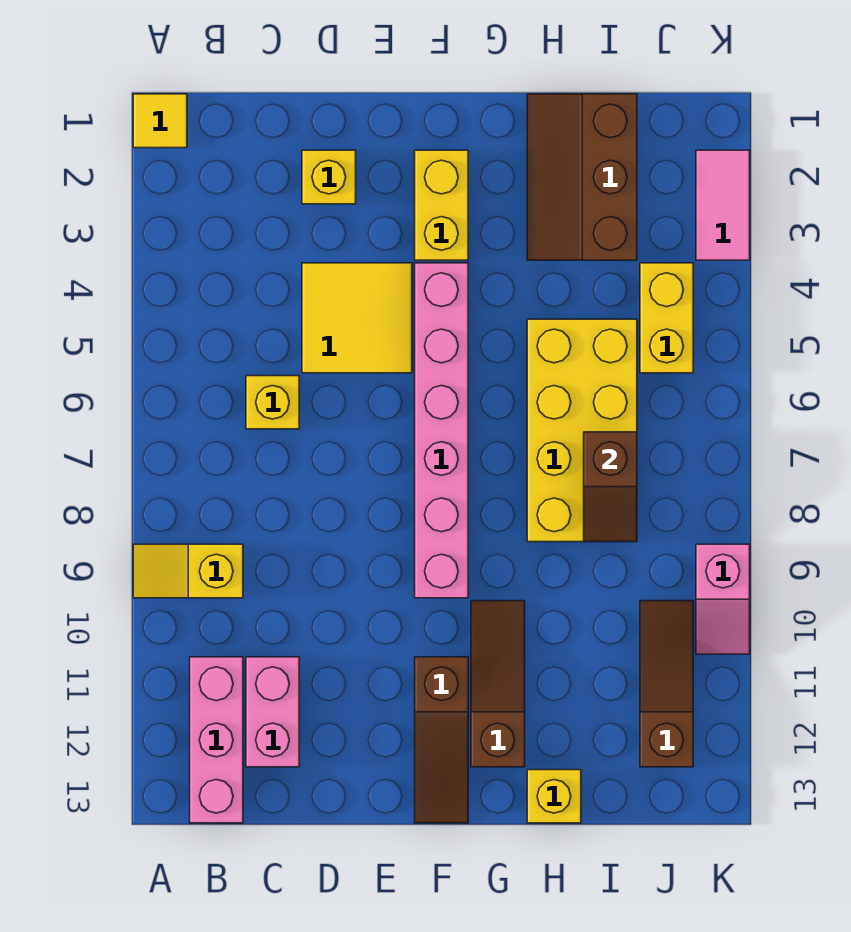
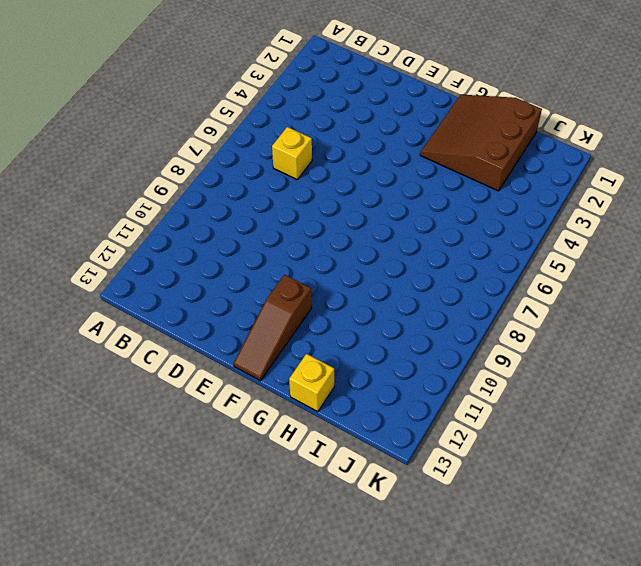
brown slope G1:I3 level 1 top I -> brown slope H1:I3 level 1 top I
none -> yellow tile A1 level 1
none -> yellow slope A9:B9 level 1 top B
none -> pink brick B11:B13 level 1

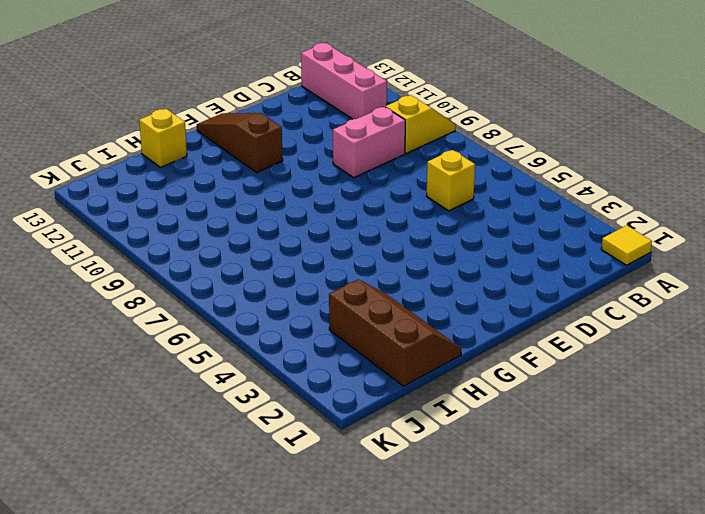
pink brick C9:D9 level 1 -> pink brick C11:C12 level 1
none -> yellow brick D2 level 1
none -> yellow tile D4:E5 level 1
none -> yellow brick F2:F3 level 1

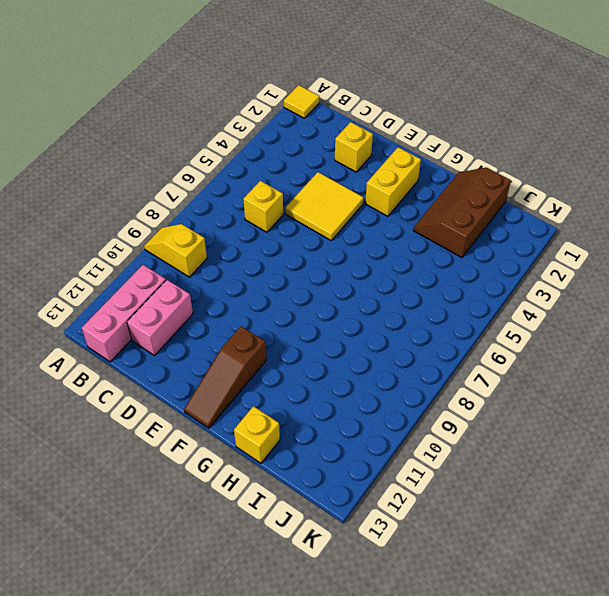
none -> pink brick F4:F9 level 1
none -> brown slope G10:G12 level 1 top 12
none -> yellow brick H5:I8 level 1

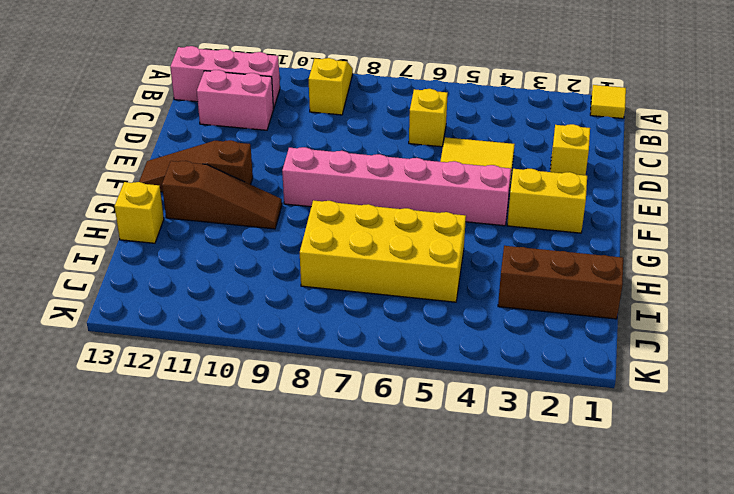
none -> yellow brick J4:J5 level 1
none -> brown slope J10:J12 level 1 top 12
none -> pink tile K2:K3 level 1

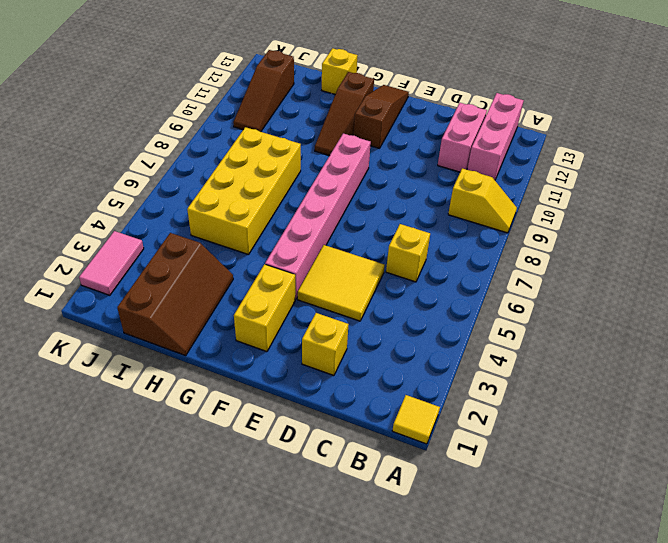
none -> yellow brick J4:J5 level 1
none -> pink slope K9:K10 level 1 top 9
none -> brown slope I7:I8 level 2 top 7

